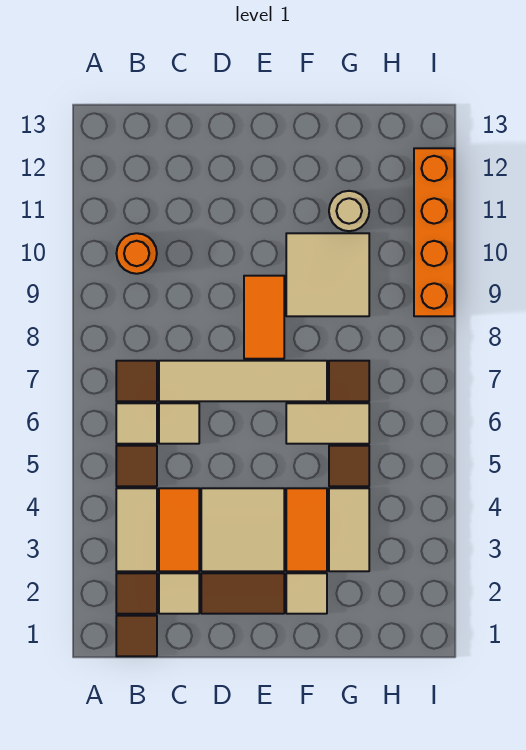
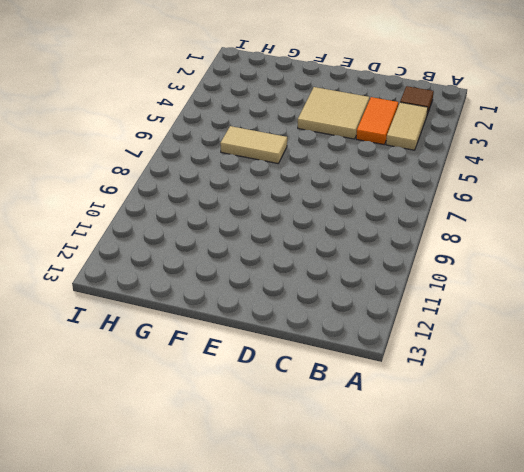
none -> brown tile B1 level 1
none -> brown tile B5 level 1
none -> tan tile B6 level 1

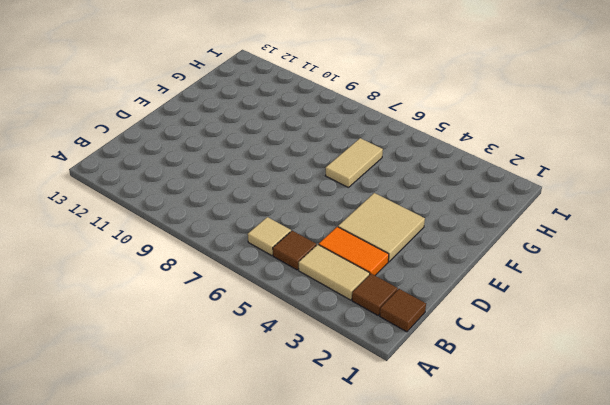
none -> brown tile B7 level 1
none -> orange round brick B10 level 1
none -> tan tile C2 level 1

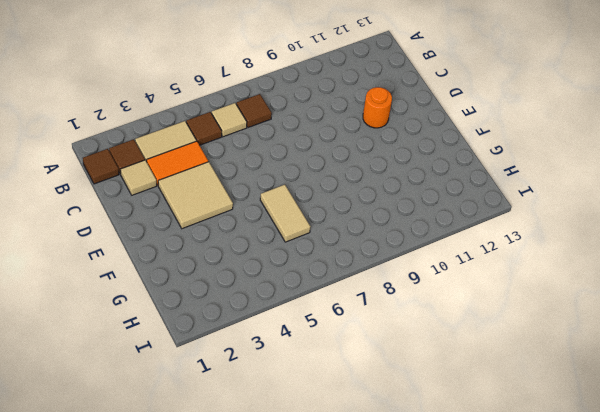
orange round brick D11 level 1 -> orange round brick B10 level 1
none -> tan tile C6 level 1
none -> tan tile C7:F7 level 1
none -> brown tile D2:E2 level 1

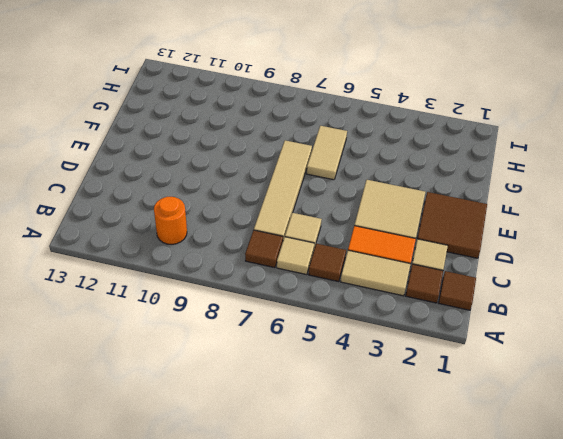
brown tile D1:E2 level 1 -> brown tile D2:E2 level 1
none -> orange tile E8:E9 level 1
none -> tan tile F2 level 1
none -> orange tile F3:F4 level 1

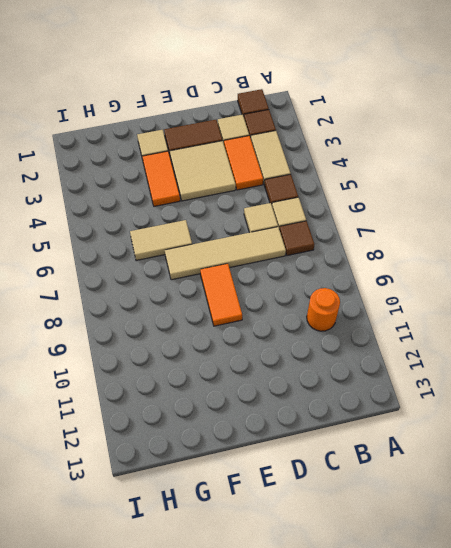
none -> tan tile F9:G10 level 1
none -> tan tile G3:G4 level 1
none -> brown tile G5 level 1

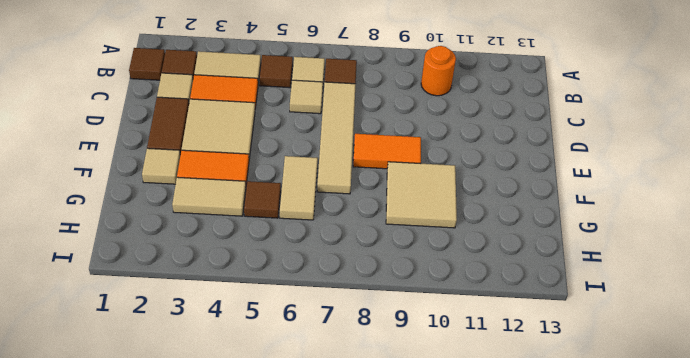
none -> brown tile G7 level 1
none -> tan round brick G11 level 1
none -> orange brick I9:I12 level 1

